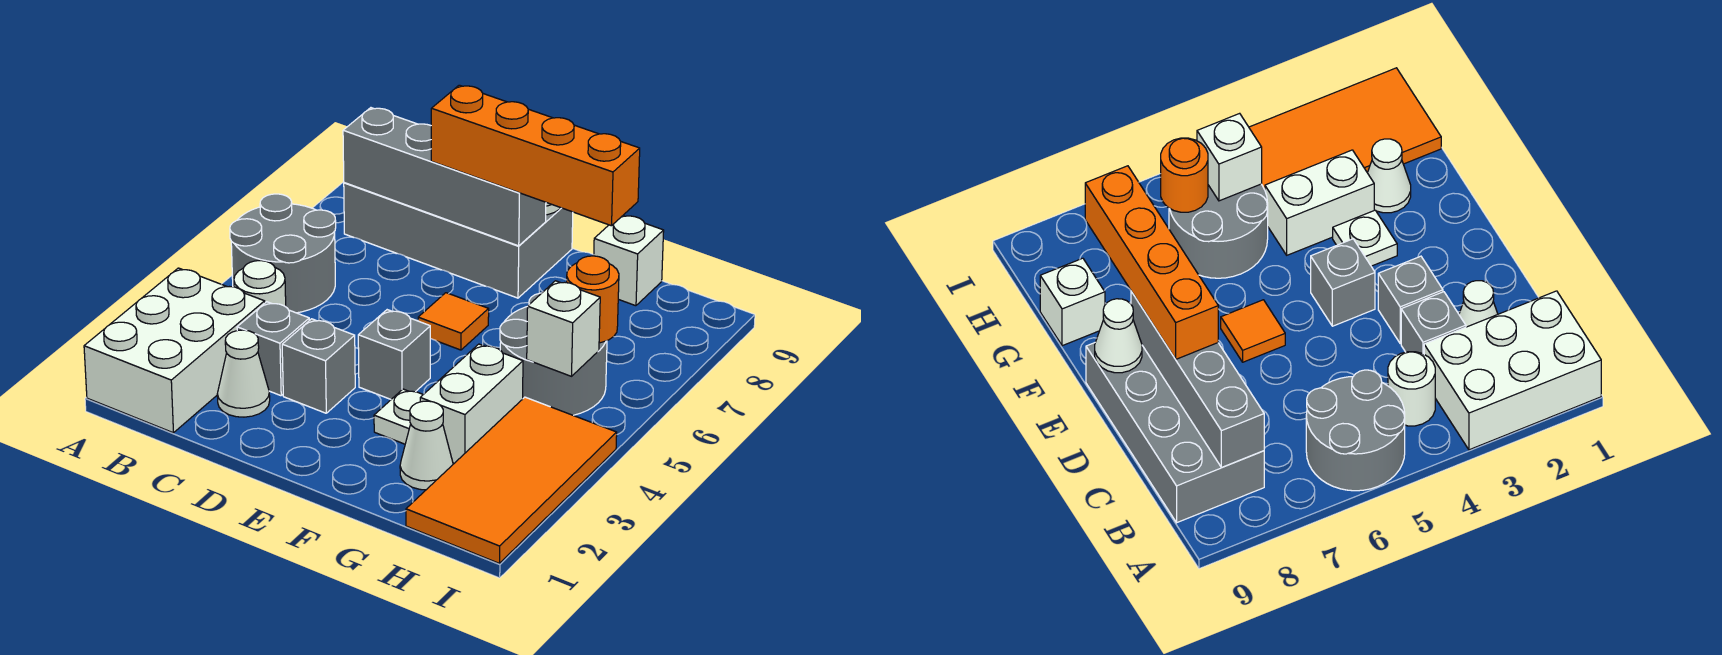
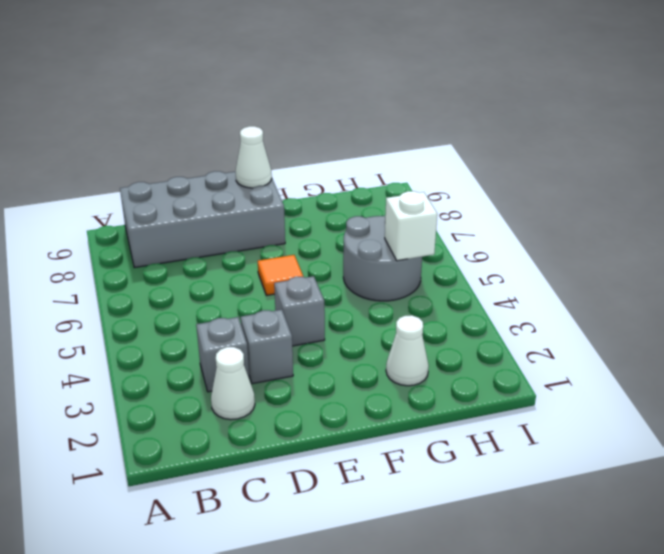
none -> white brick A1:B3 level 1
none -> grey round brick A5:B6 level 1
none -> white round brick B4 level 1

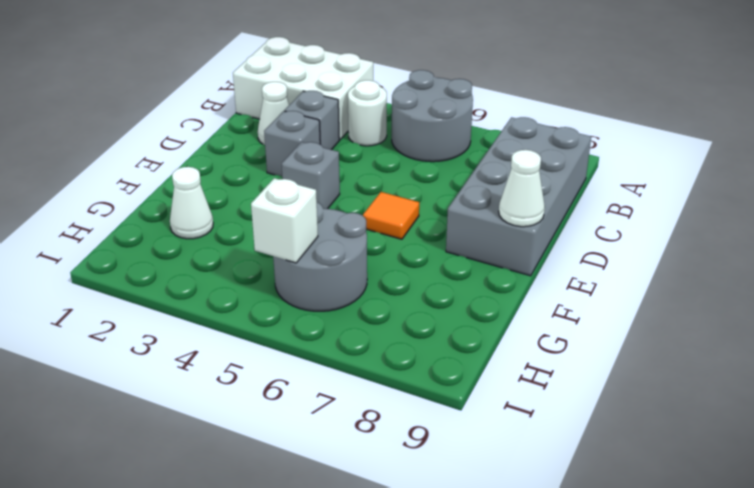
none -> white plate F3 level 1
none -> white brick G3:G4 level 1
none -> white brick G9 level 1

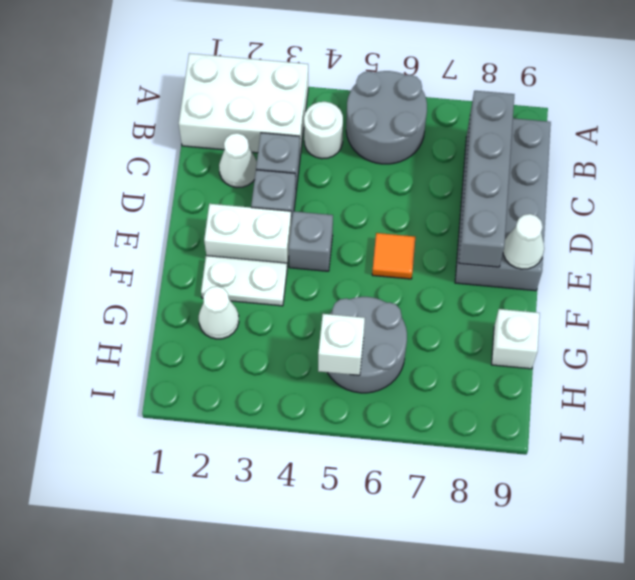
white brick E2:E3 level 1 -> white brick G3:G4 level 1
white plate F2:F3 level 1 -> white plate F3 level 1
none -> orange tile H1:I4 level 1
none -> orange round brick H6 level 2
none -> orange brick D8:G8 level 3

